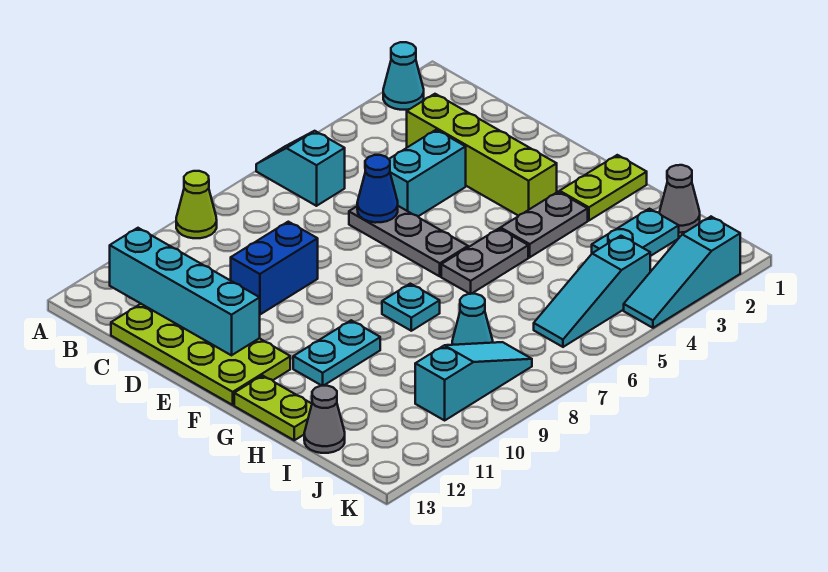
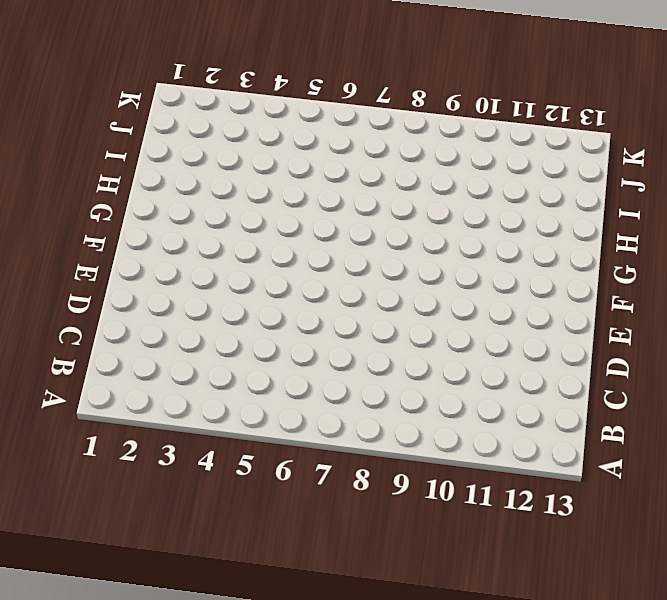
none -> cyan cone A2 level 1
none -> cyan slope A6:B6 level 1 top B
none -> lime cone A9 level 1

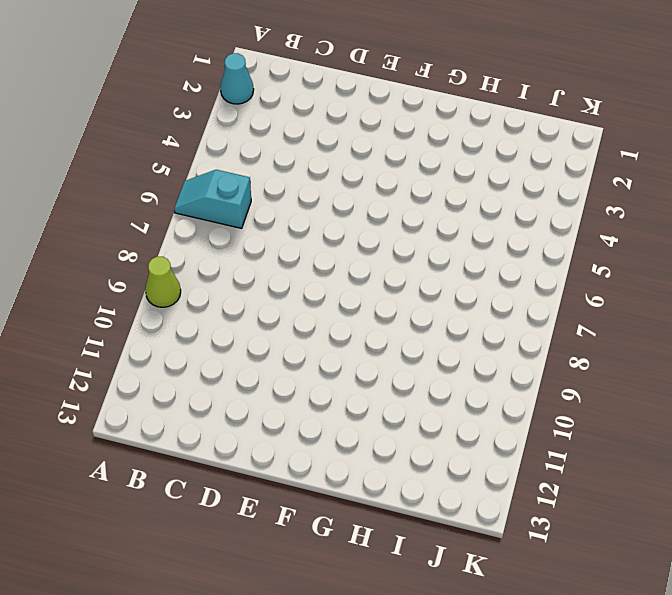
none -> lime brick C3:F3 level 1
none -> lime plate C12:F13 level 1
none -> cyan brick D4:D5 level 1

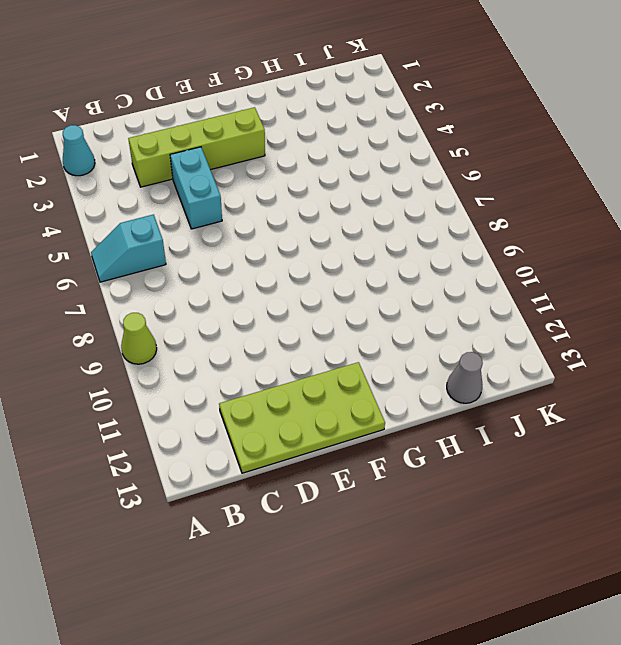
none -> grey plate D6:F6 level 1
none -> blue brick D9:D10 level 1
none -> lime plate G1:G2 level 1

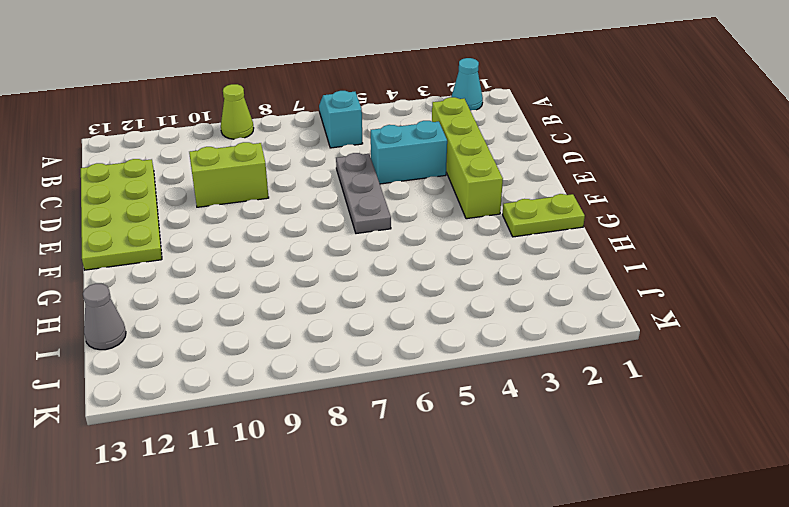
lime brick D9:D10 level 1 -> blue brick D9:D10 level 1
none -> grey plate G3:G4 level 1
none -> grey plate G5:G6 level 1
none -> cyan plate G8 level 1

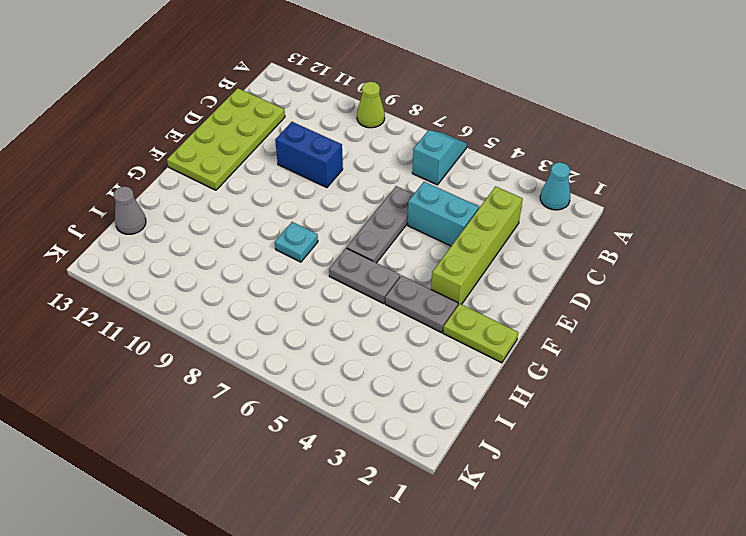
none -> cyan plate G10:G11 level 1
none -> lime plate G13:H13 level 1
none -> grey cone I1 level 1

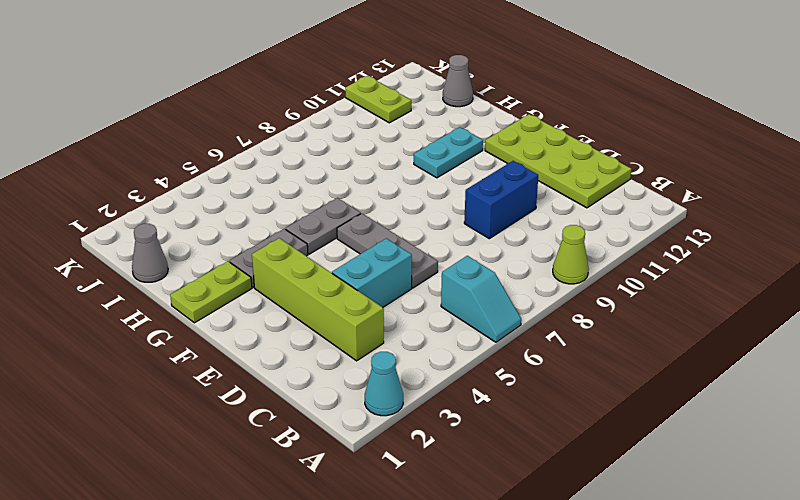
lime plate J11:K11 level 1 -> lime plate G13:H13 level 1
none -> cyan plate G8 level 1
none -> cyan plate I2:I3 level 1
none -> cyan cone I8 level 1

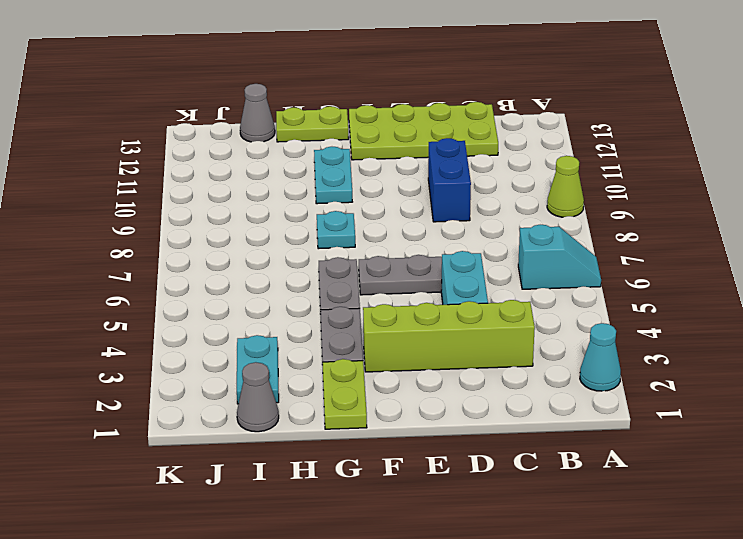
none -> cyan cone I8 level 1
none -> cyan slope J4:J6 level 1 top 4
none -> cyan slope J8:J10 level 1 top 10

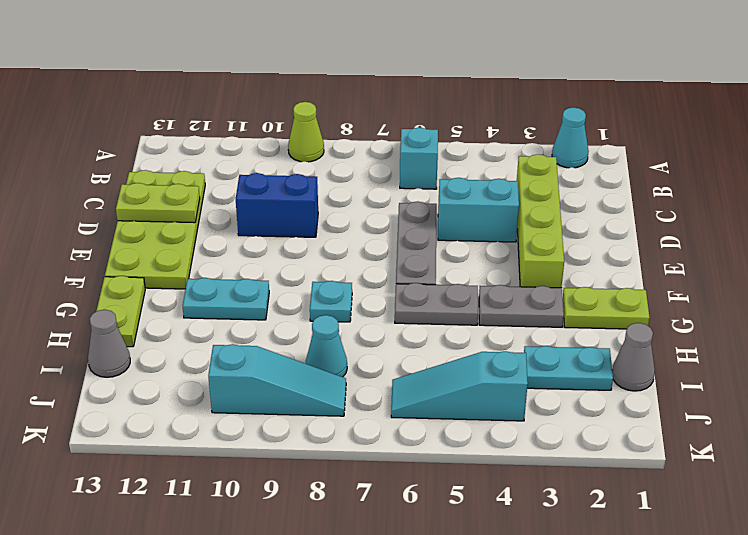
lime plate D12:D13 level 2 -> cyan brick B12:E12 level 2
none -> cyan slope K2:K4 level 1 top 2
none -> blue cone D6 level 2

